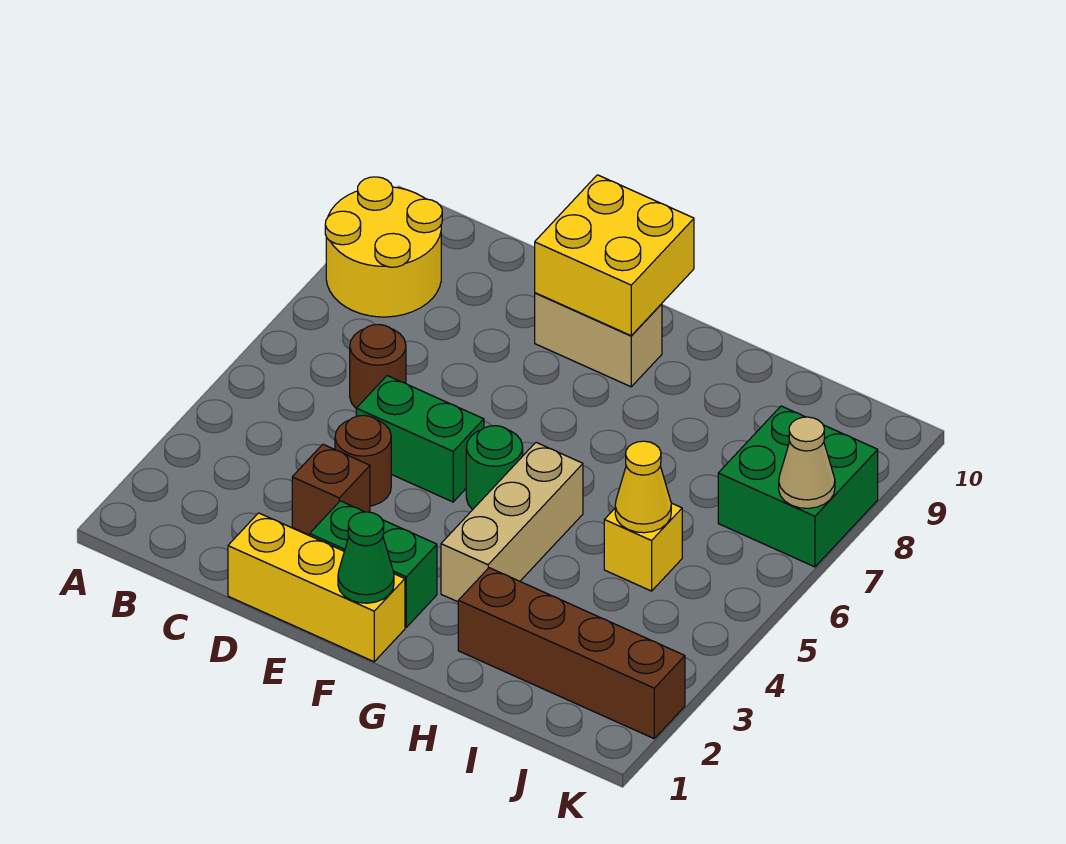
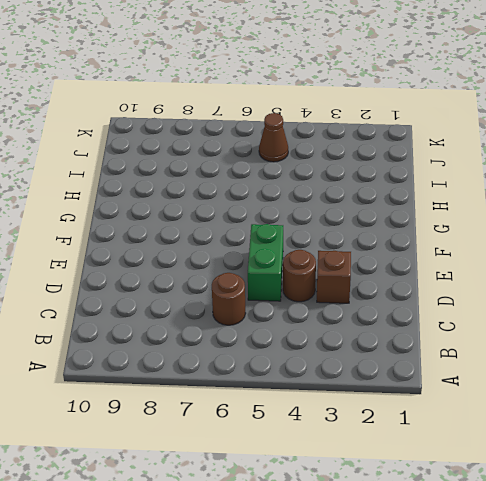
brown cone J5 level 1 -> none
none -> yellow round brick A8:B9 level 1
none -> yellow brick D1:F1 level 1
none -> green brick E2:F2 level 1

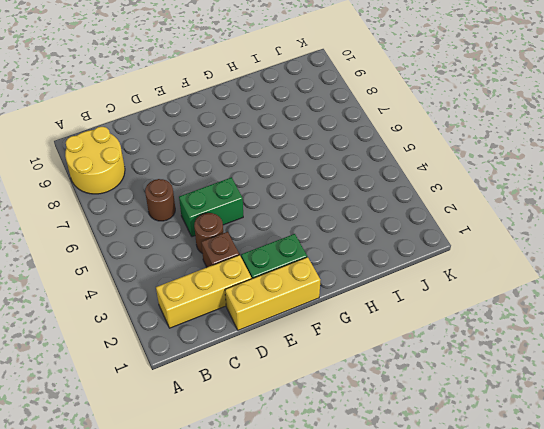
yellow brick B2:D2 level 1 -> none
none -> tan brick E9:F9 level 1
none -> green round brick F5 level 1
none -> tan brick G3:G5 level 1

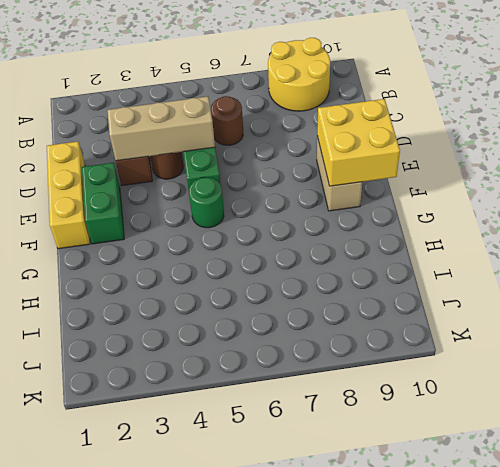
tan brick D3:D5 level 2 -> tan brick G3:G5 level 1
none -> brown brick H2:K2 level 1
none -> yellow brick I5 level 1
none -> green brick J7:K8 level 1

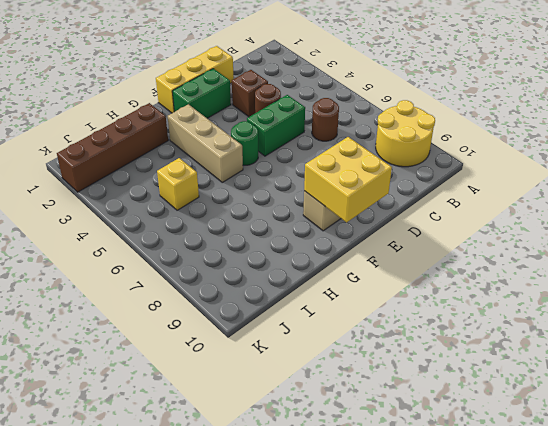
none -> green brick J7:K8 level 1
none -> green cone F1 level 2
none -> yellow cone I5 level 2

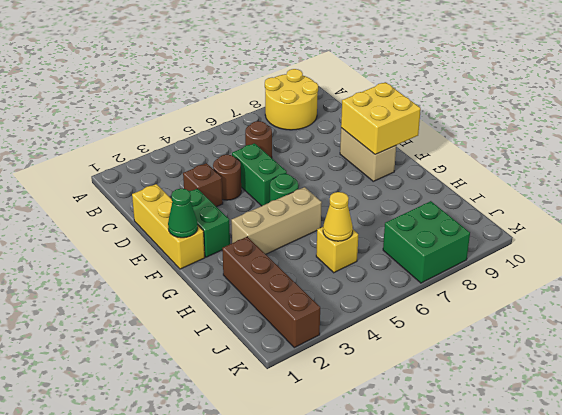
none -> tan cone K7 level 2

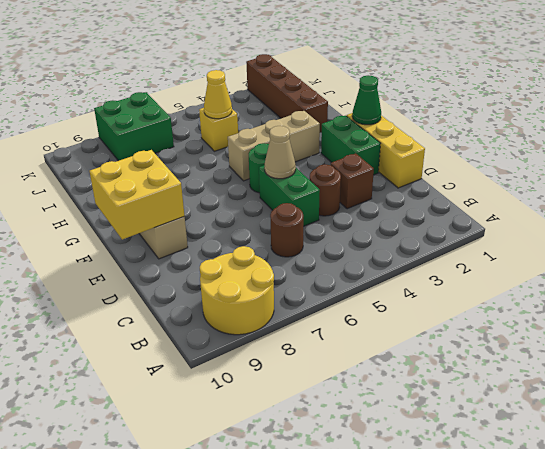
tan cone E5 level 2 -> tan cone K7 level 2

